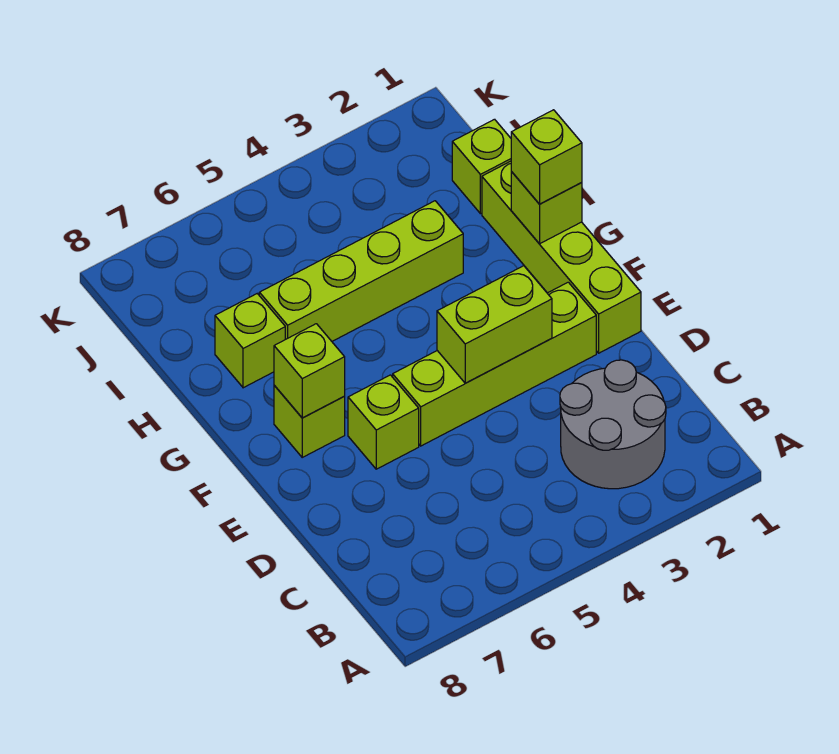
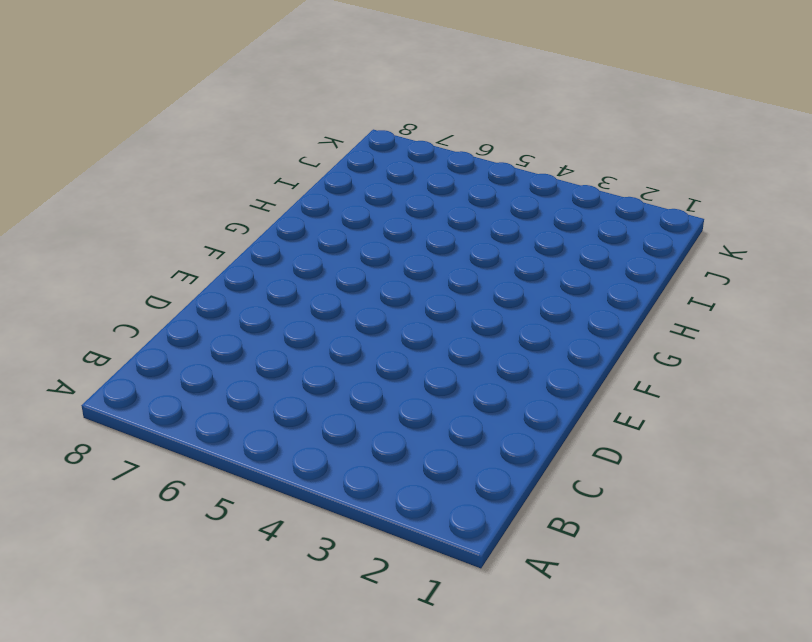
none -> grey round brick B2:C3 level 1
none -> lime brick E1:H1 level 1
none -> lime brick E2:E5 level 1

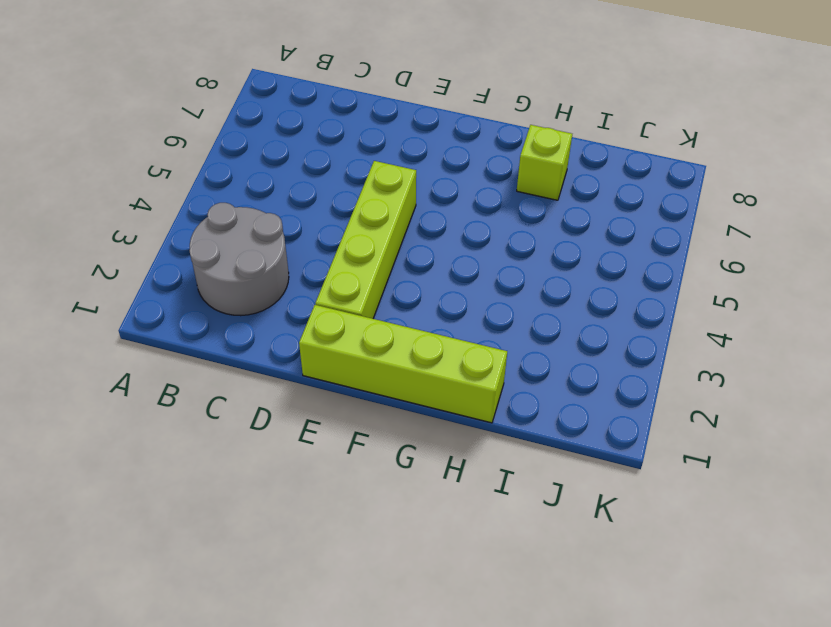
none -> lime brick E6 level 1
none -> lime brick F7 level 1
none -> lime brick H3:H6 level 1

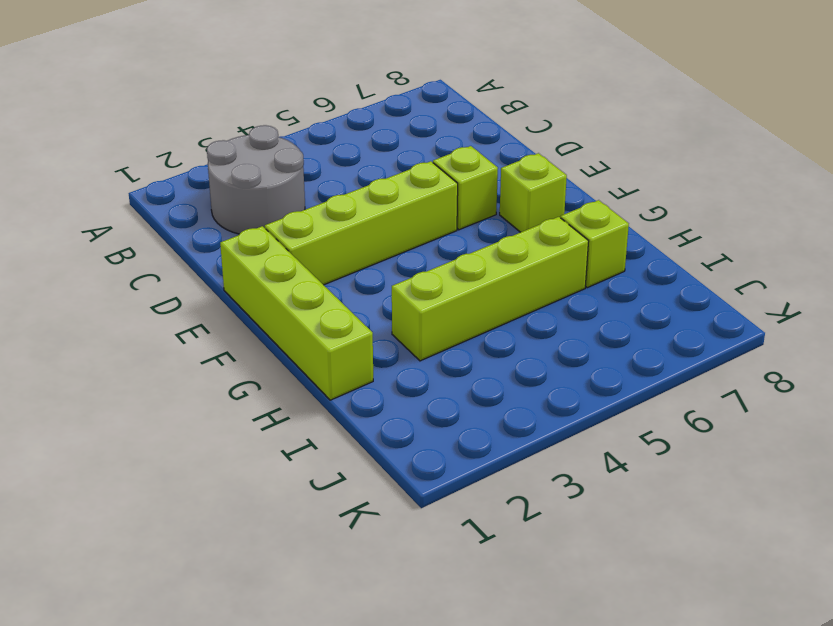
none -> lime brick I1 level 1
none -> lime brick E3:E4 level 2
none -> lime brick F7 level 2

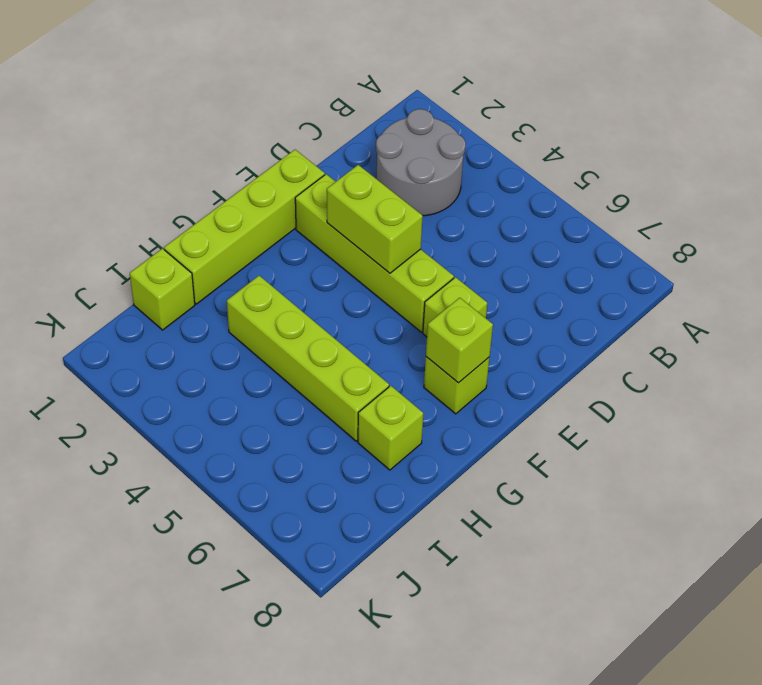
none -> lime brick G1 level 2
none -> lime brick G1 level 3

